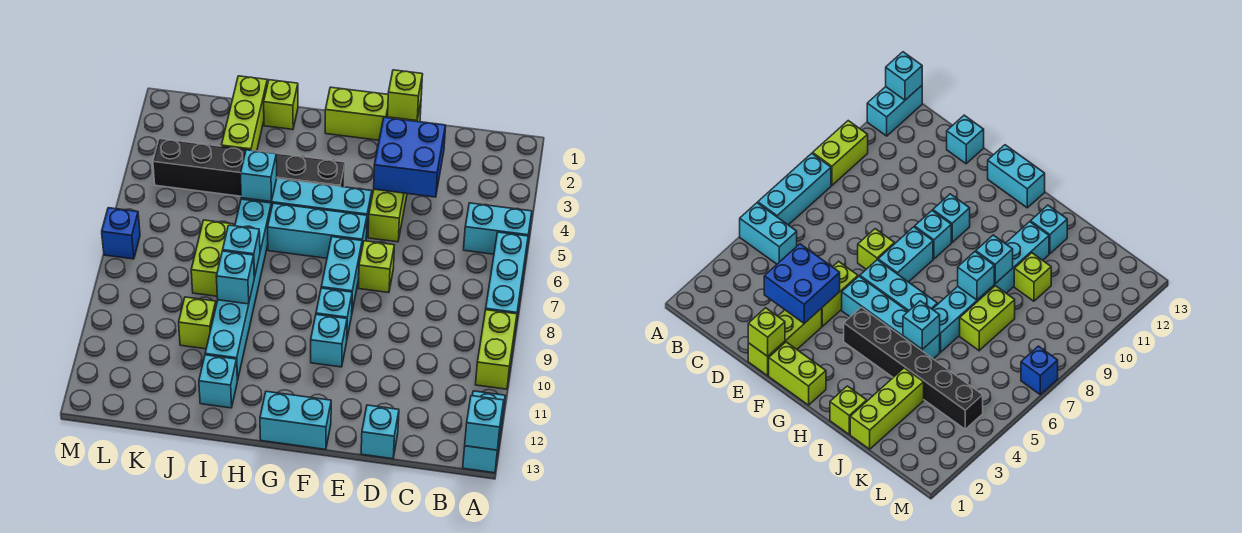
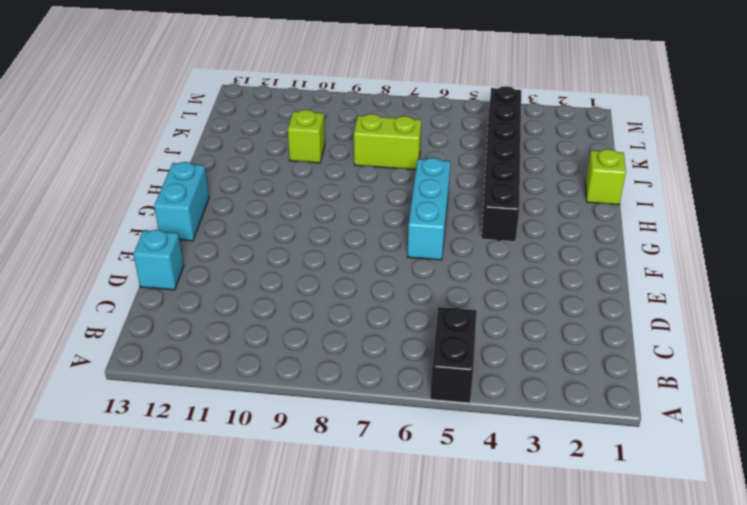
black brick A5:B5 level 1 -> cyan brick A5:B5 level 1
none -> cyan brick A6:A8 level 1
none -> lime brick A9:A10 level 1
none -> cyan brick A12:A13 level 1

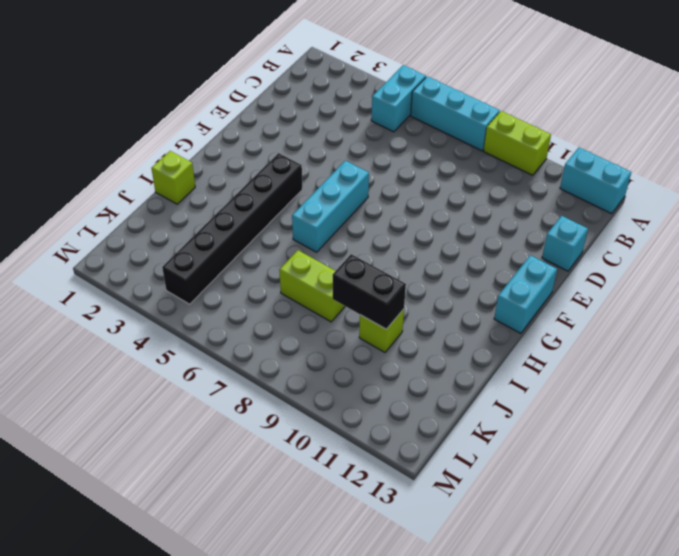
black brick J9:J10 level 2 -> none
none -> lime brick E1:E3 level 1
none -> lime brick E4:E5 level 1
none -> lime brick E7 level 1

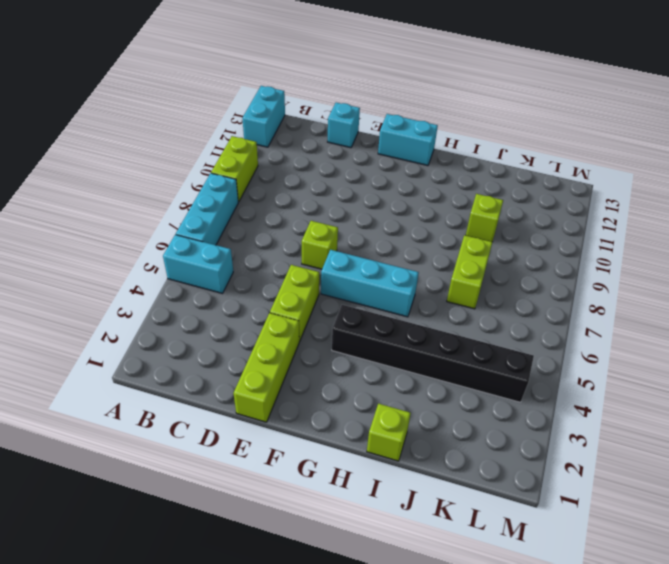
none -> lime brick F1:G1 level 1
none -> cyan brick F5:I5 level 1
none -> cyan brick F7:F8 level 1

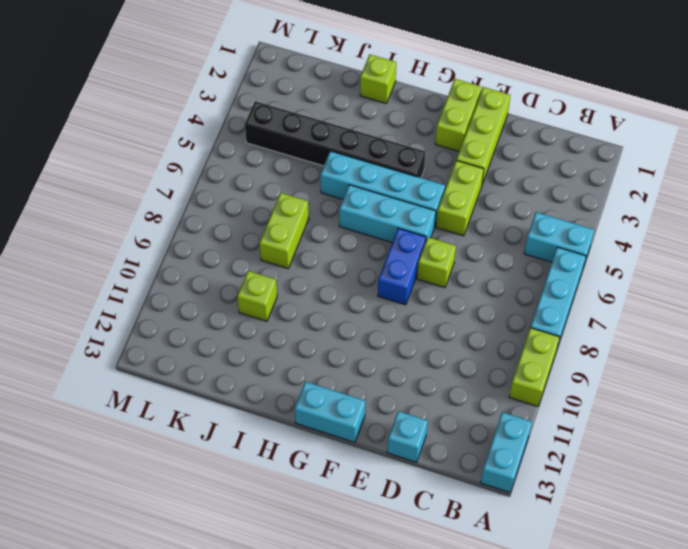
lime brick F1:F2 level 1 -> lime brick F1:G1 level 1
blue brick F7:F8 level 1 -> cyan brick F7:F8 level 1
none -> cyan brick F9 level 1
none -> cyan brick F10 level 1
none -> cyan brick I6:I11 level 1

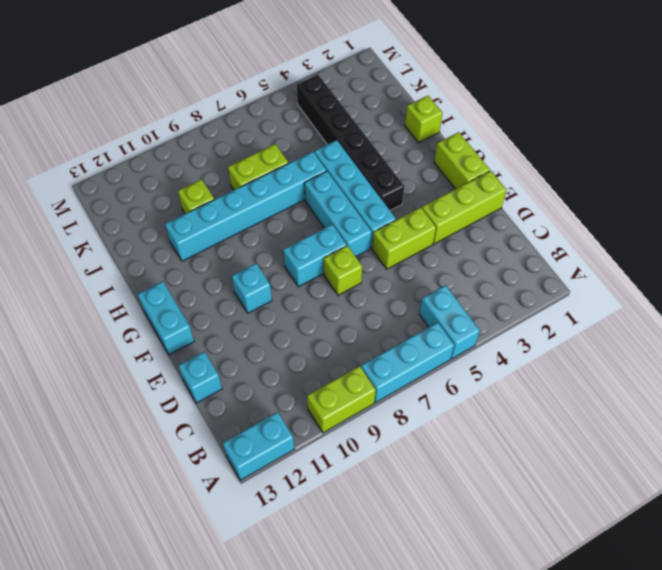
none -> cyan brick F9 level 1
none -> cyan brick I12 level 1
none -> lime brick J1:J3 level 1

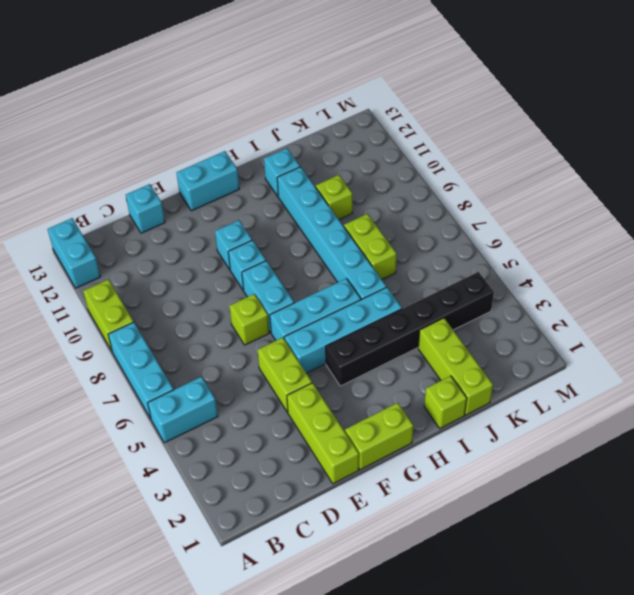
none -> blue brick M7 level 1
none -> cyan brick A13 level 2
none -> blue brick D3:E4 level 2

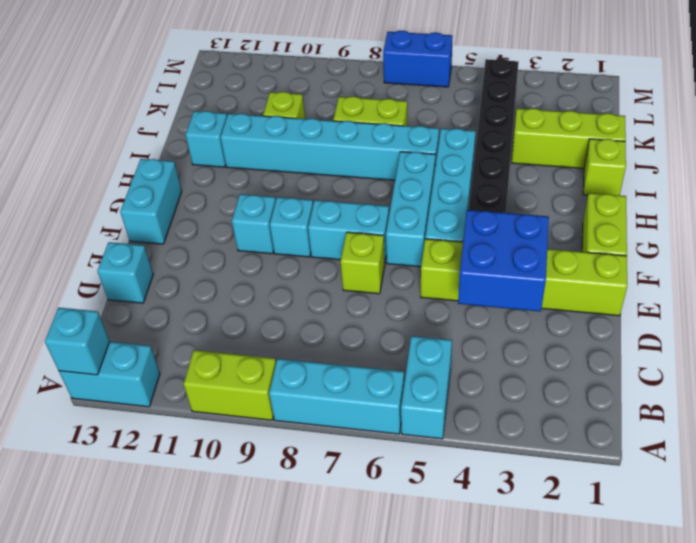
blue brick M6:M7 level 1 -> blue brick M7 level 1
none -> lime brick E1 level 2
none -> cyan brick I5 level 2
none -> cyan brick I8 level 2

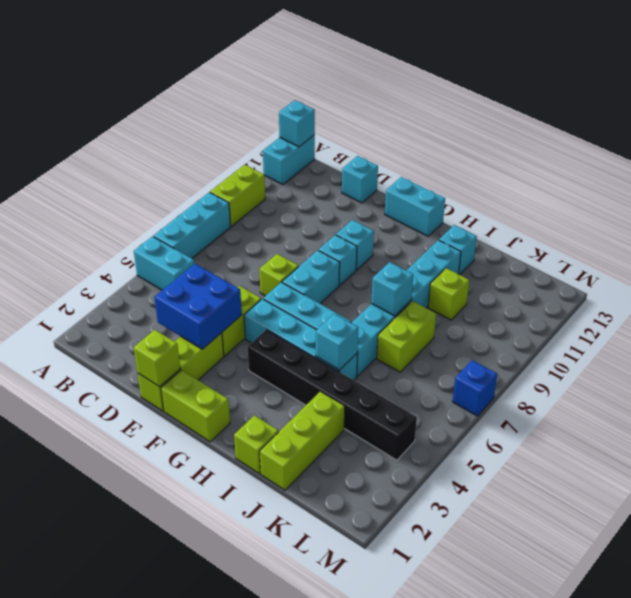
none -> cyan brick I9 level 2

